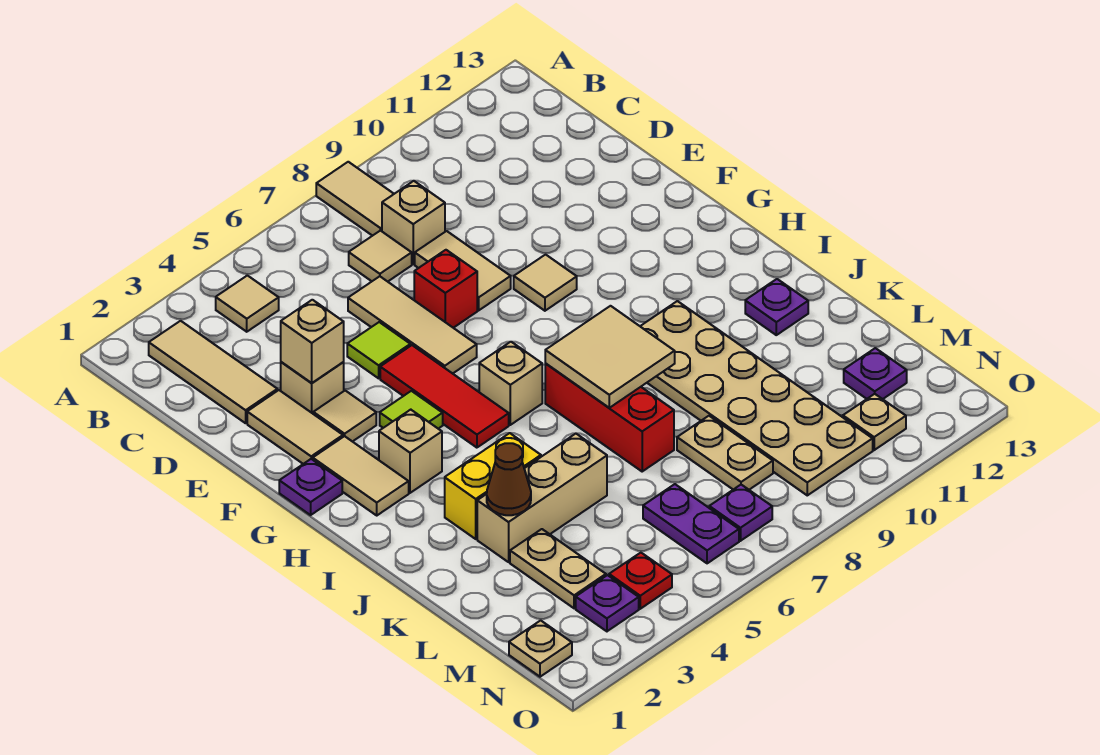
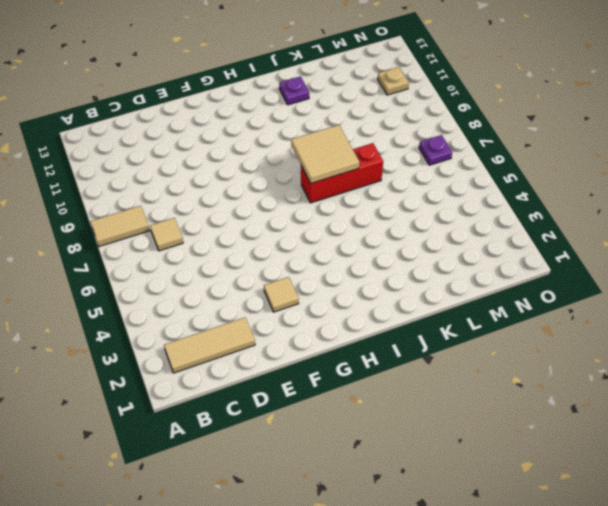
none -> tan tile B4 level 1
none -> tan brick C8 level 1
none -> tan tile D6:F6 level 1
none -> tan tile D8:E8 level 1

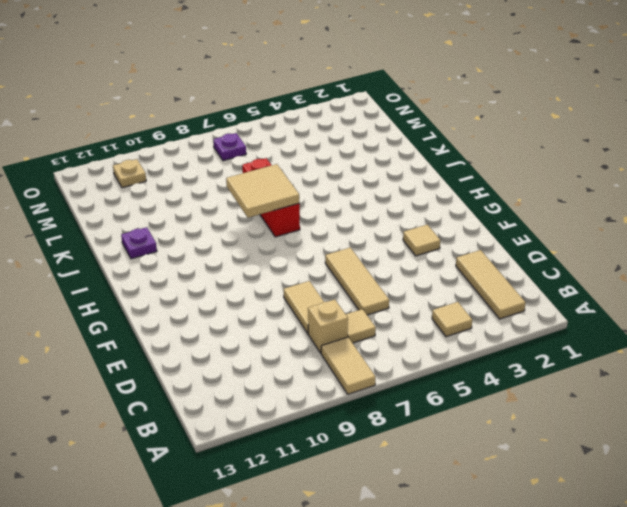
none -> tan tile E2:F2 level 1
none -> tan brick E3 level 1
none -> lime tile E5 level 1
none -> red brick E7 level 1

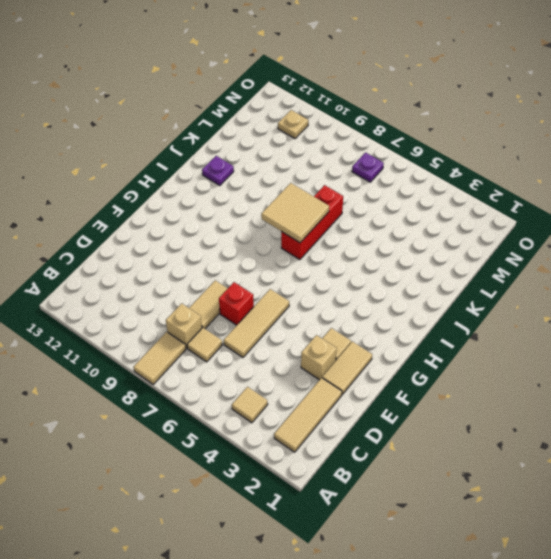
none -> lime tile E5 level 1
none -> red tile F5:H5 level 1
none -> tan tile F9 level 1
none -> purple plate G1 level 1

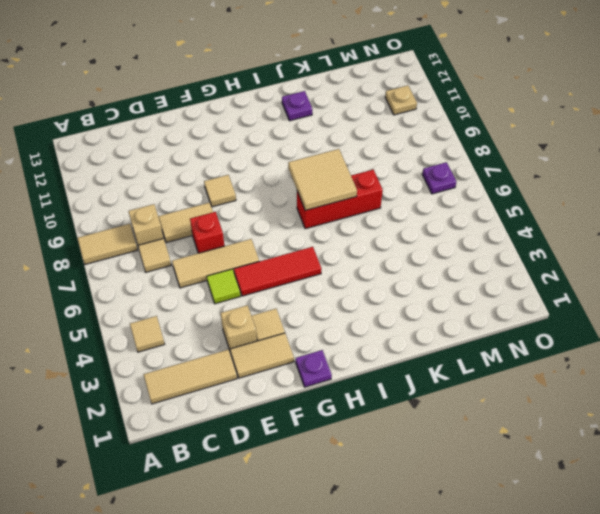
none -> tan tile G2:H2 level 1
none -> lime tile G4 level 1
none -> tan brick H3 level 1
none -> tan brick H6 level 1

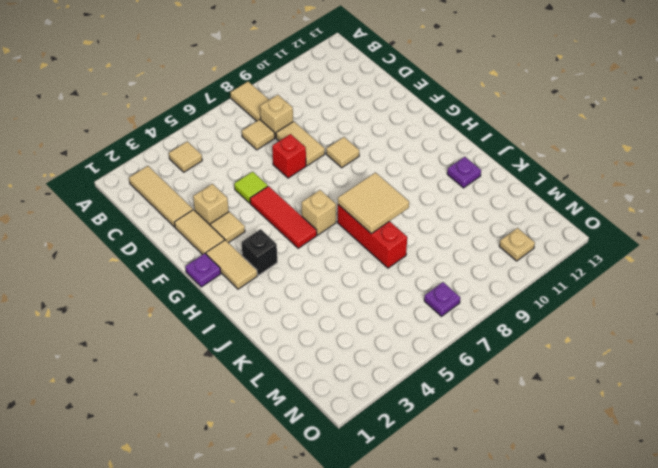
black brick H3 level 1 -> tan brick H3 level 1
none -> tan tile D6:F6 level 1
none -> lime tile G4 level 1
none -> tan plate I9:N10 level 1
none -> yellow brick J3:J4 level 1

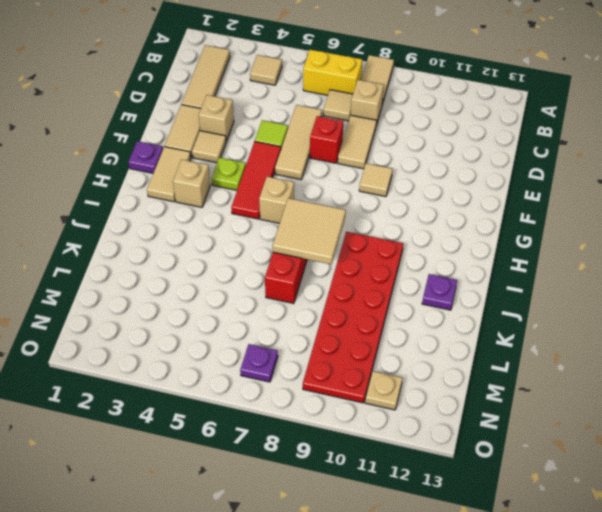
yellow brick B6:B7 level 1 -> yellow brick J3:J4 level 1
lime plate G4 level 1 -> lime tile G4 level 1
red plate I9:N10 level 1 -> tan plate I9:N10 level 1
none -> tan brick K3:K5 level 1
none -> tan plate L3:M3 level 1
none -> tan plate L8:M8 level 1
none -> purple plate M6:N6 level 1

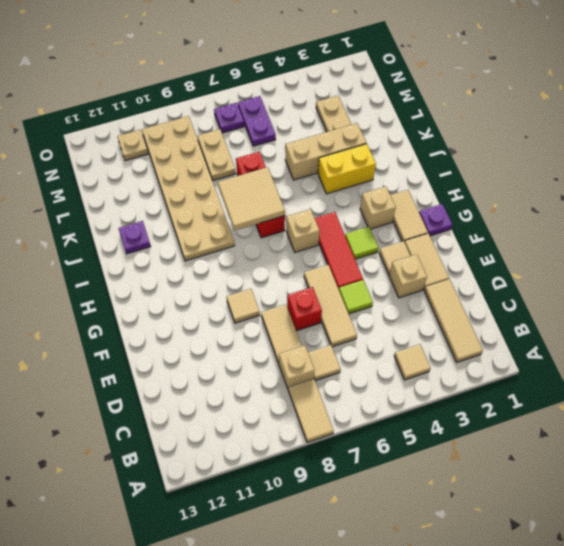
none -> purple plate M12 level 1
none -> tan plate N1 level 1
none -> purple plate N3 level 1
none -> red plate N4 level 1

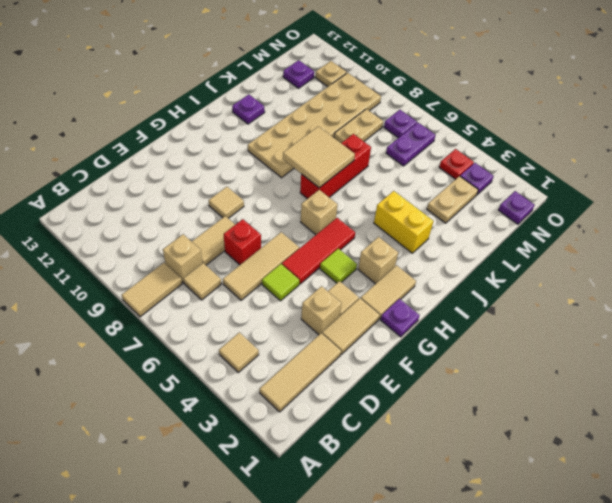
purple plate N1 level 1 -> tan plate N1 level 1
none -> tan brick K3:K5 level 1
none -> tan brick E3 level 2
none -> brown cone K3 level 2

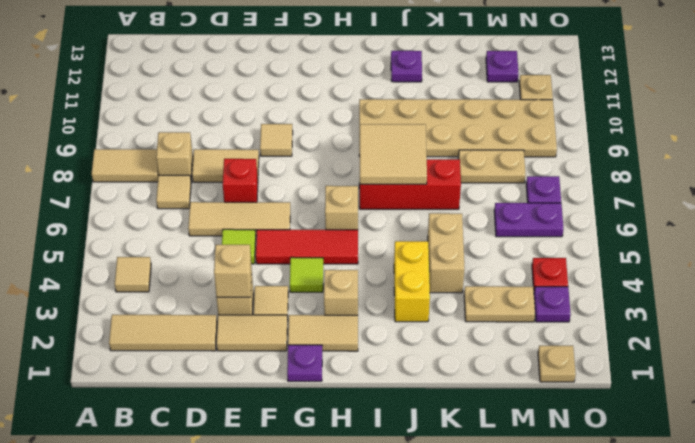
tan brick K4:K5 level 1 -> tan brick K3:K5 level 1
none -> brown cone K3 level 2

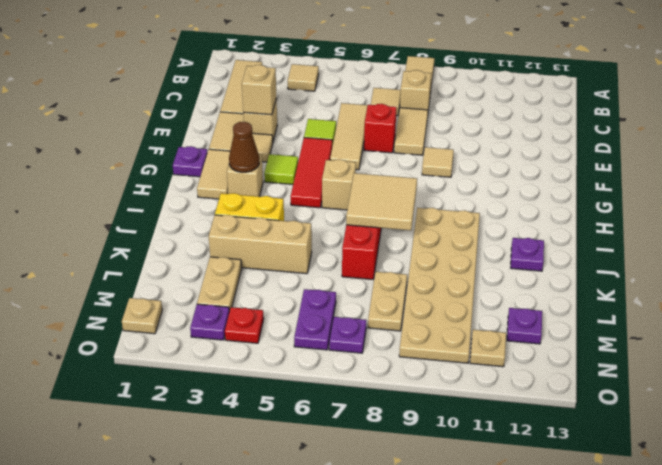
brown cone H3 level 2 -> brown cone K3 level 2

